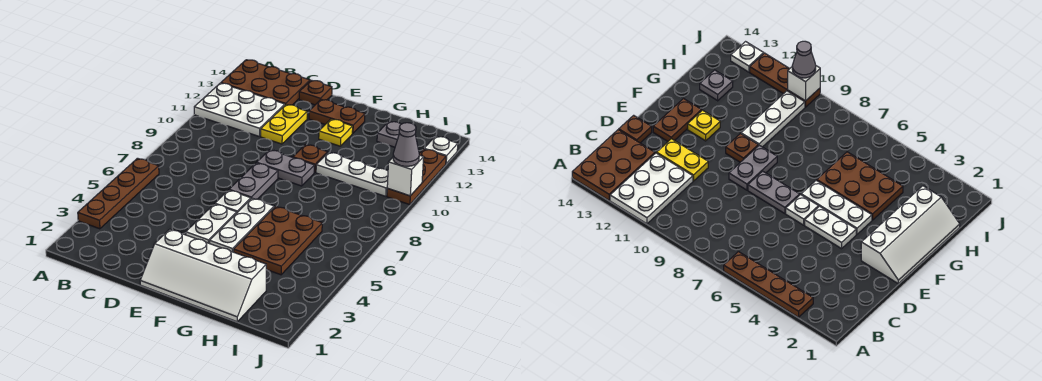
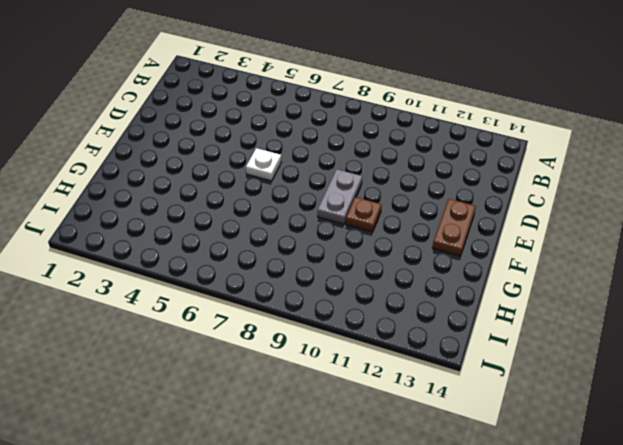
none -> brown plate A3:A6 level 1
none -> white plate A11:C12 level 1
none -> brown plate A13:C14 level 1

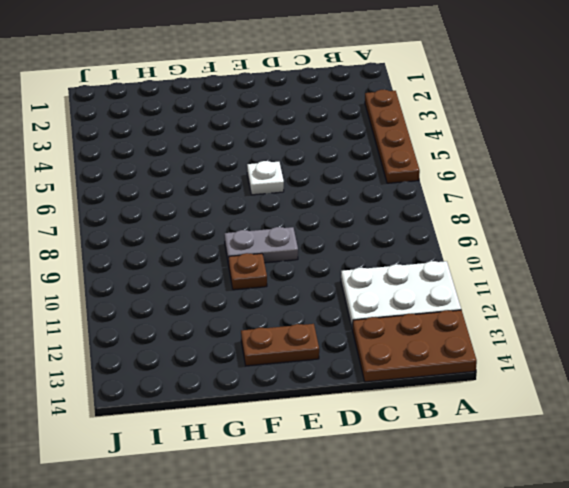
none -> yellow plate D11:D12 level 1
none -> brown plate D14 level 1
none -> white slope E1:H2 level 1 top 2

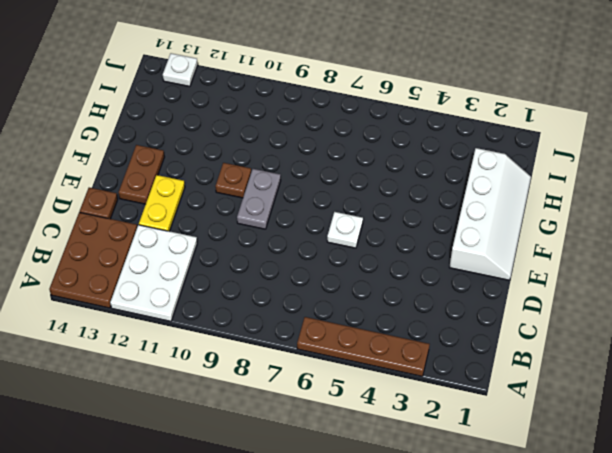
yellow plate D12:E12 level 1 -> yellow plate D11:D12 level 1
none -> white plate E4:E5 level 1
none -> grey plate E7:E8 level 1
none -> white plate F4:F6 level 1

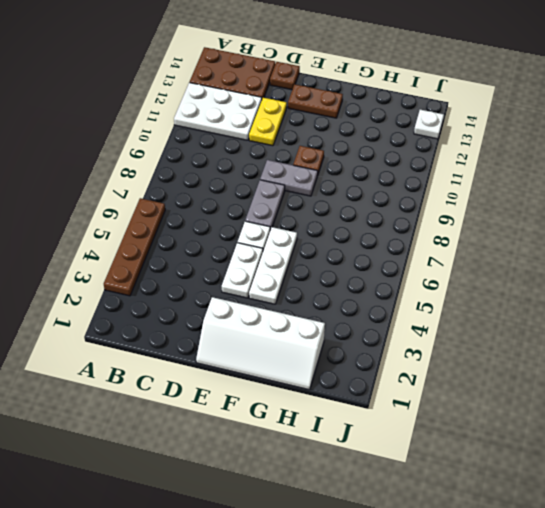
none -> yellow plate F12 level 1
none -> brown plate G4:H6 level 1
none -> white plate G10:I10 level 1

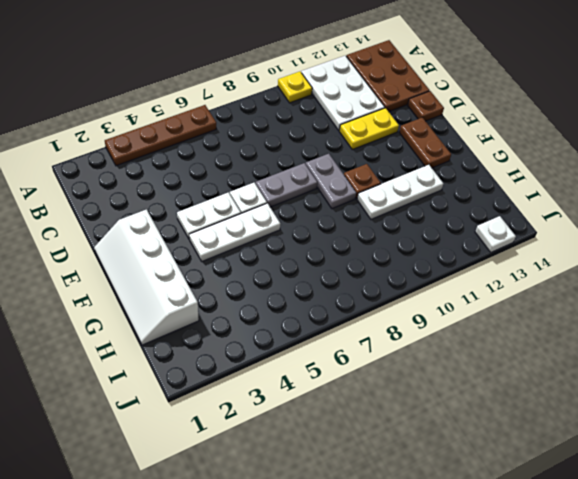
yellow plate A10 level 1 -> yellow plate F12 level 1
white plate G10:G12 level 1 -> white plate G10:I10 level 1
none -> brown plate G4:H6 level 1
none -> grey plate H13 level 1
none -> brown plate J10:J12 level 1

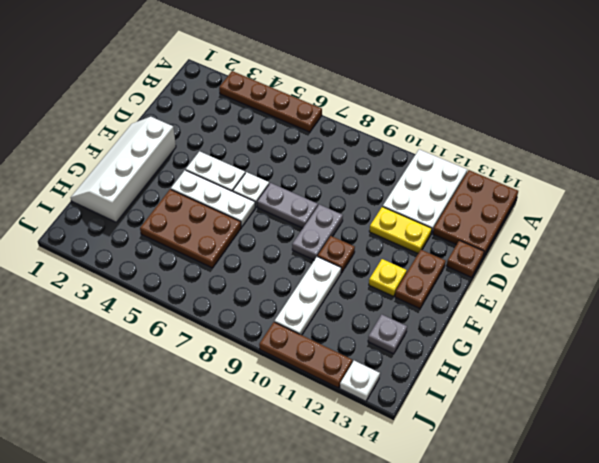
none -> white brick J10 level 2
none -> grey cone J10 level 3

